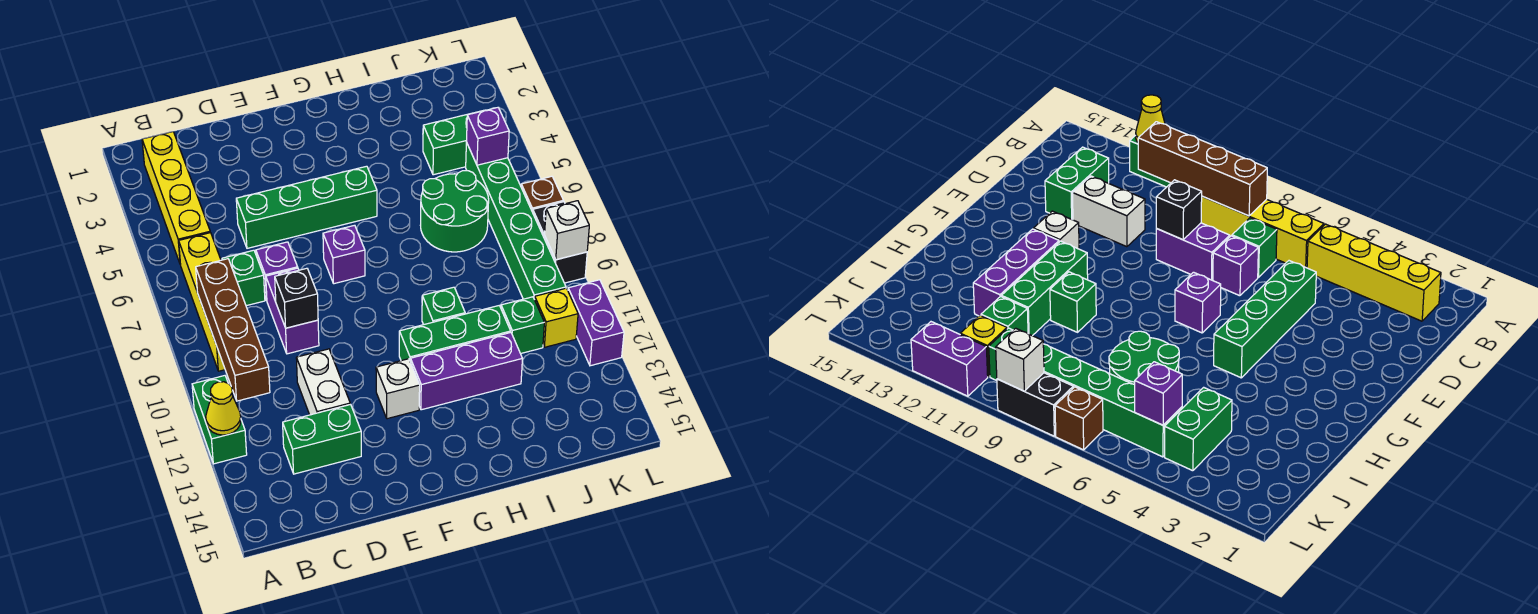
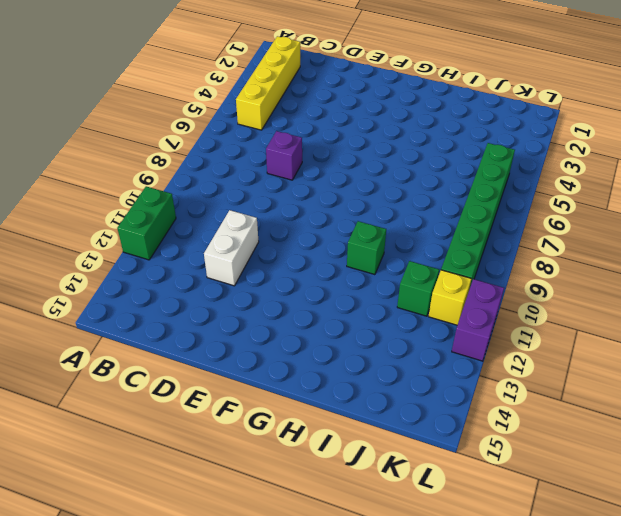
none -> yellow brick B6:B9 level 1
none -> green brick C7 level 1
none -> green brick C13:D13 level 1

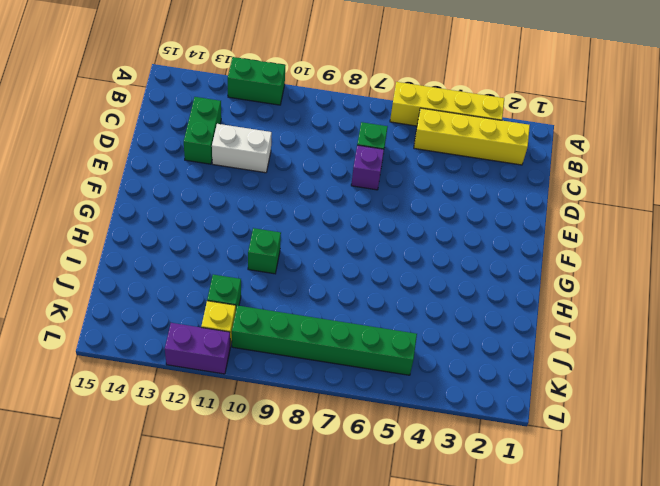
yellow brick A3:A6 level 1 -> yellow brick B6:B9 level 1
none -> green brick D5:G5 level 1
none -> purple brick D8:D9 level 1
none -> purple brick F7 level 1

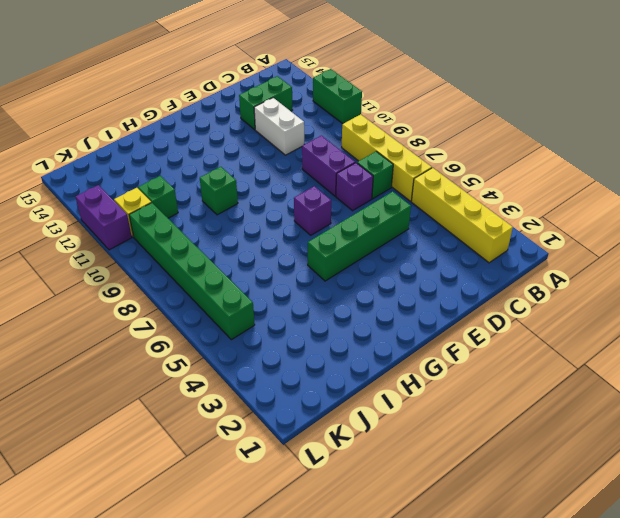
none -> white brick F12 level 1
none -> green brick G11:I11 level 1
none -> purple brick G12:I12 level 1

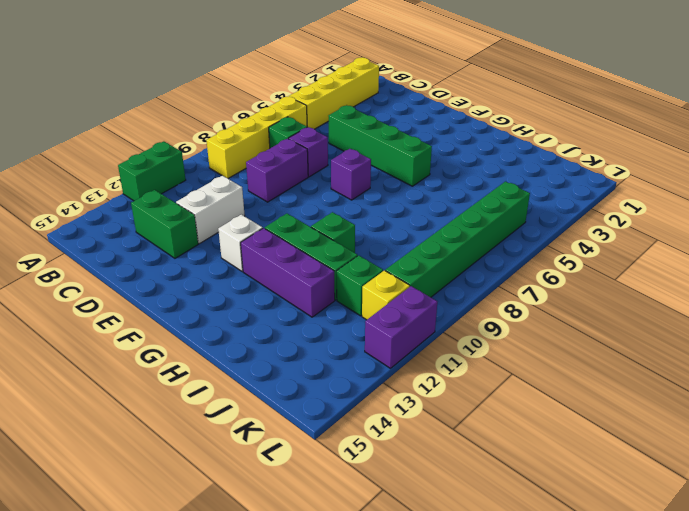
none -> green round brick I6:J7 level 1
none -> green brick J4:K4 level 1
none -> brown brick L7 level 1

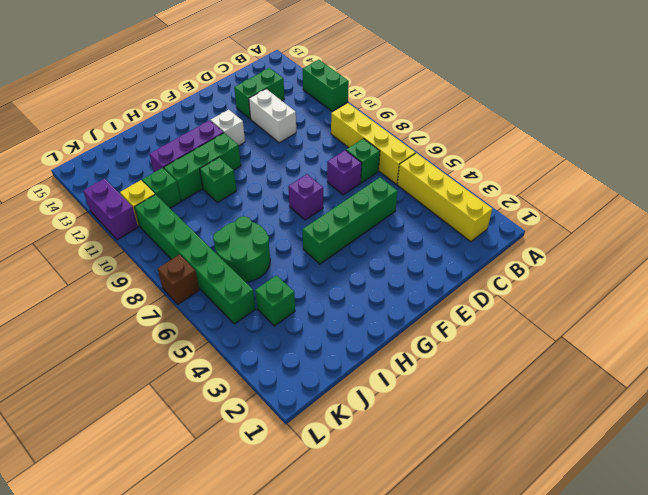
green brick J4 level 1 -> green brick J4:K4 level 1
none -> purple brick D8:D9 level 1
none -> black brick L8:L9 level 1
none -> yellow cone A12 level 2

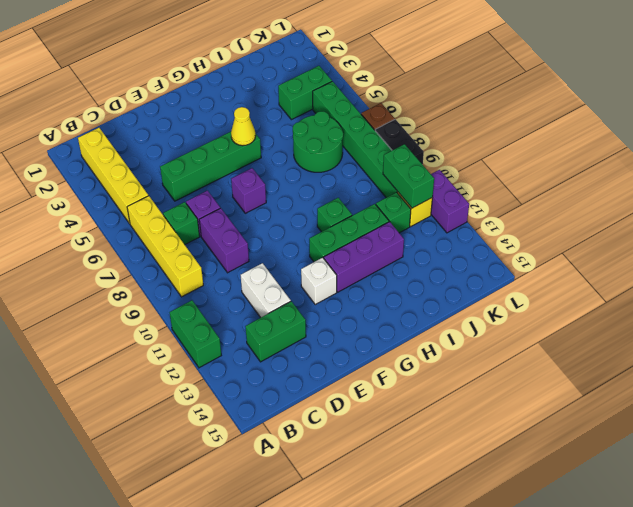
yellow cone G5 level 2 -> yellow cone A12 level 2
green brick K10:K11 level 2 -> none
none -> brown brick B8:B11 level 2
none -> black brick D9 level 2
none -> purple brick K5 level 2

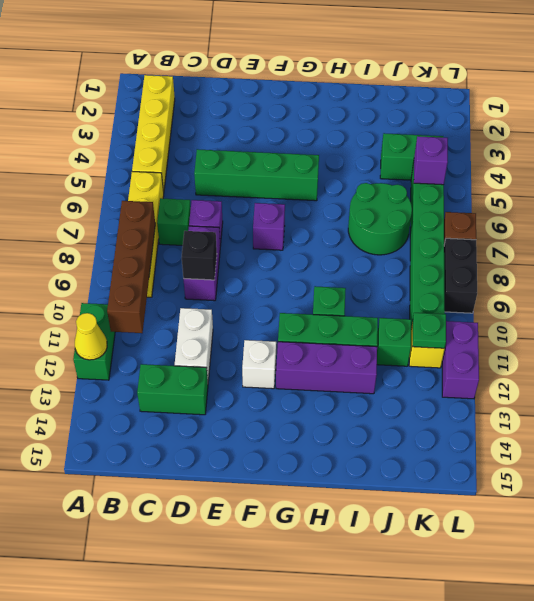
green plate K11 level 2 -> none
none -> white brick L9 level 2

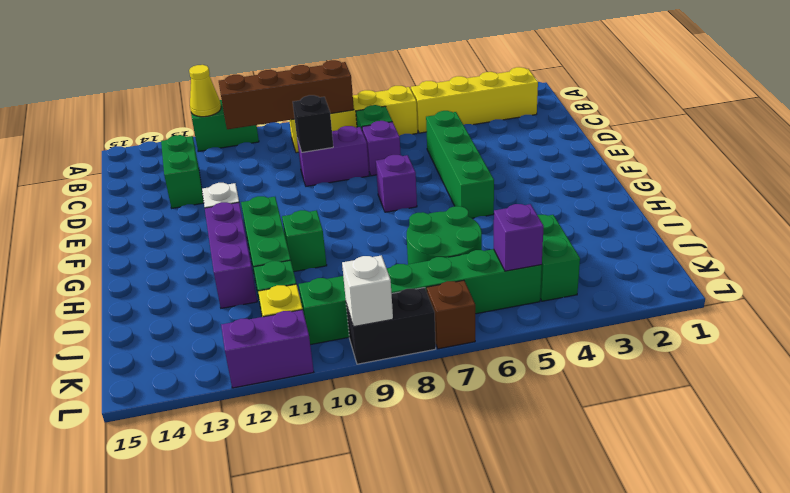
none -> white brick D11:D12 level 1

